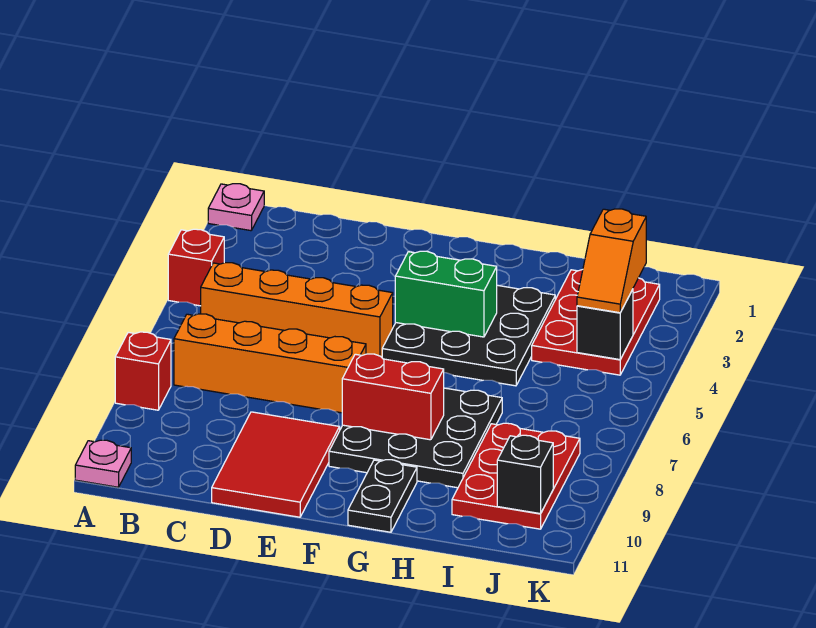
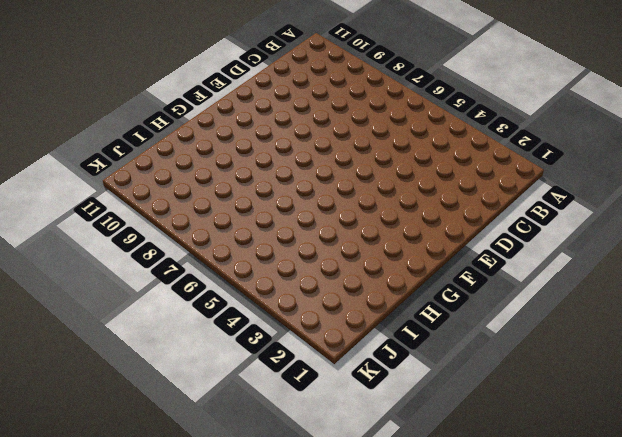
none -> pink plate A1 level 1
none -> red brick A4 level 1
none -> red brick A8 level 1

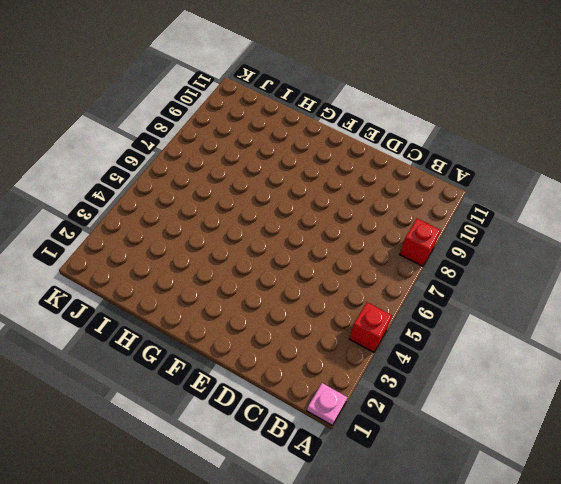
none -> pink plate A11 level 1
none -> orange brick B5:E5 level 1
none -> orange brick B7:E7 level 1

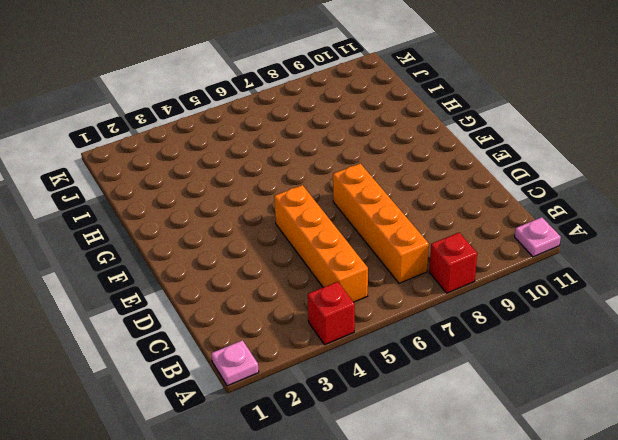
none -> red tile D9:E11 level 1
none -> black plate F3:H5 level 1
none -> black plate F7:H9 level 1

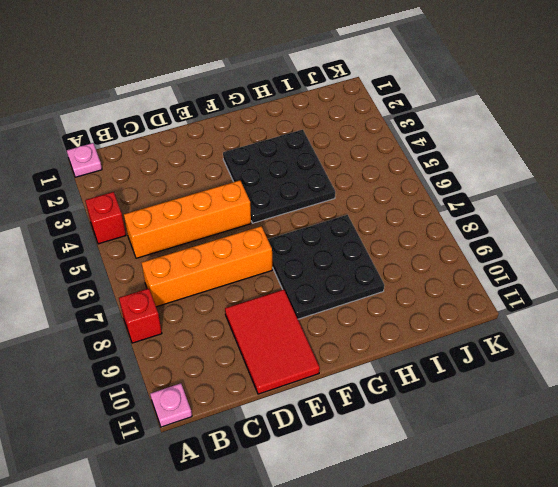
none -> black plate G10:G11 level 1
none -> red plate I2:J4 level 1
none -> red plate I8:J10 level 1

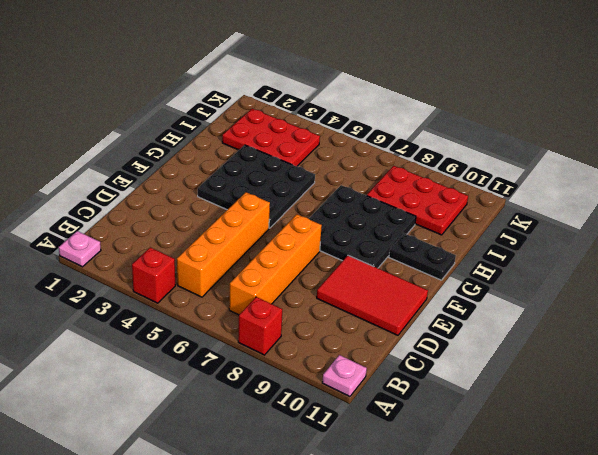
none -> green brick F4:G4 level 2
none -> red brick F8:G8 level 2
none -> black brick J4 level 2

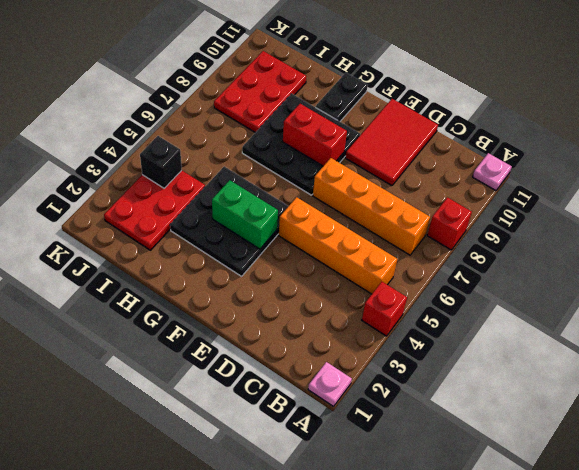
none -> black brick J10 level 2
none -> orange slope J3:J4 level 3 top 3

